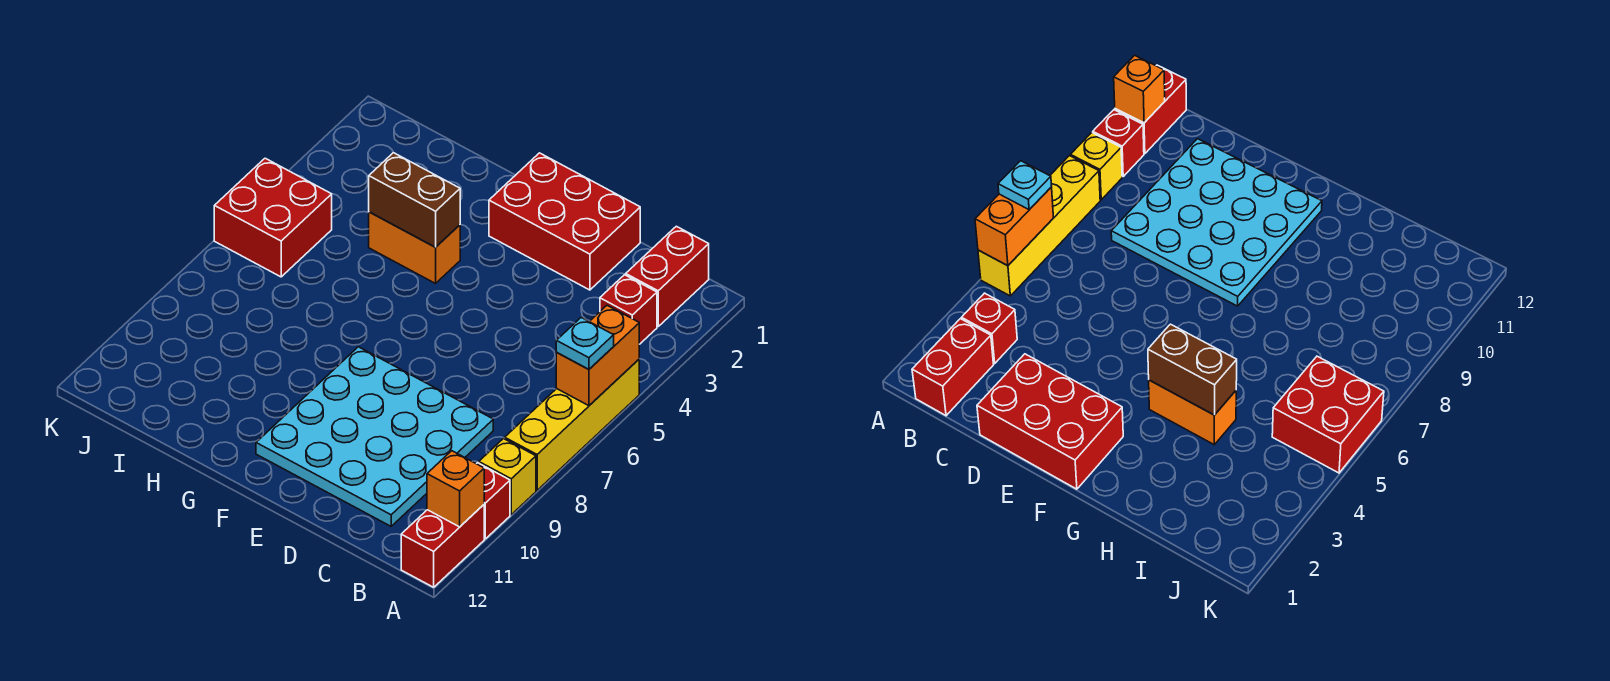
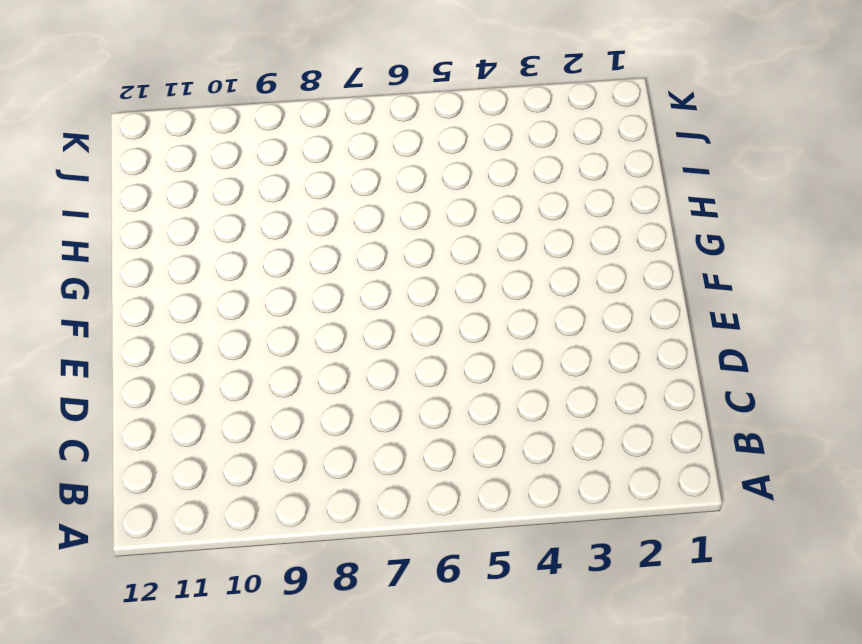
none -> yellow brick A5:A8 level 1
none -> yellow brick A9 level 1
none -> red brick A10 level 1

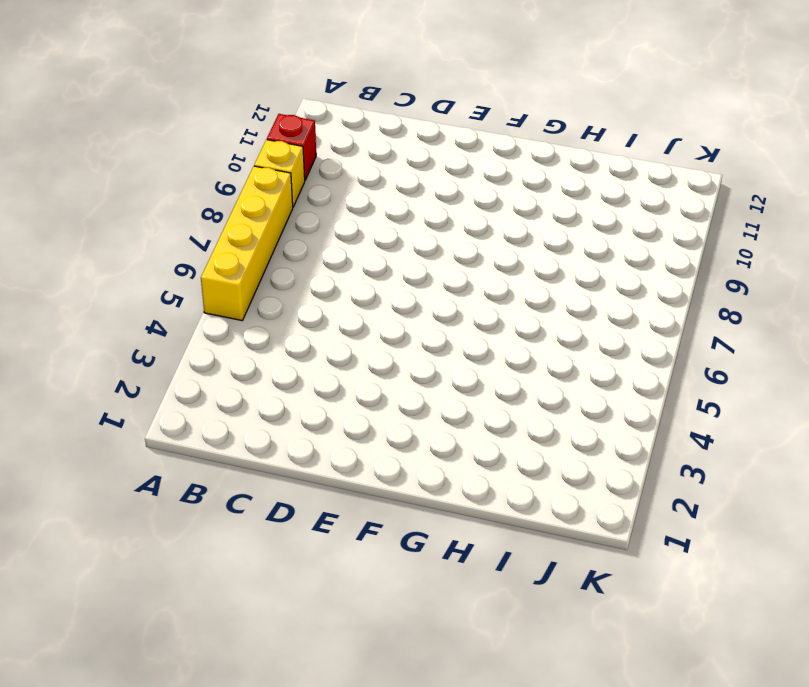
none -> red brick A11:A12 level 1
none -> red brick B1:B2 level 1
none -> red brick B3 level 1

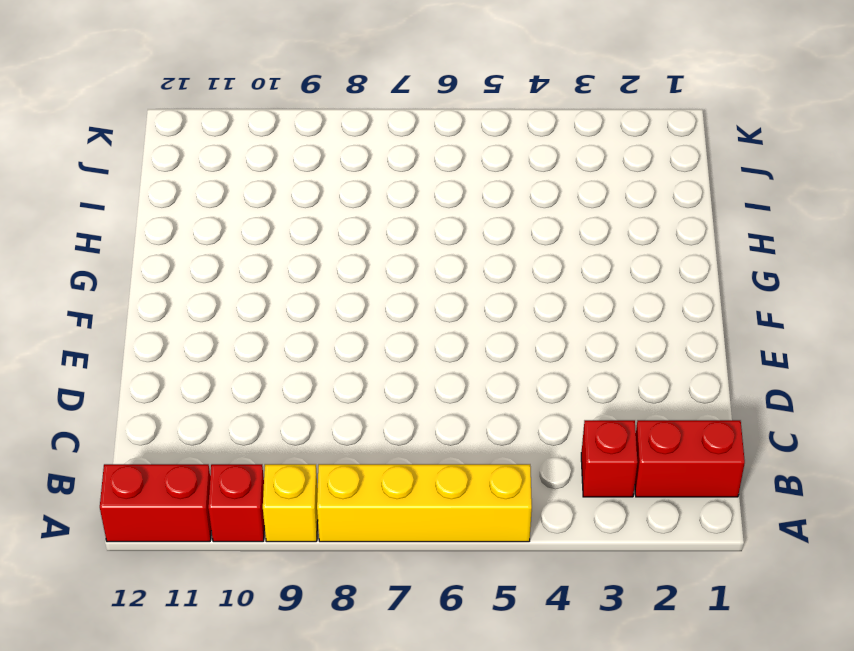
none -> cyan plate C8:F11 level 1
none -> red brick D1:F2 level 1
none -> orange brick G4:H4 level 1

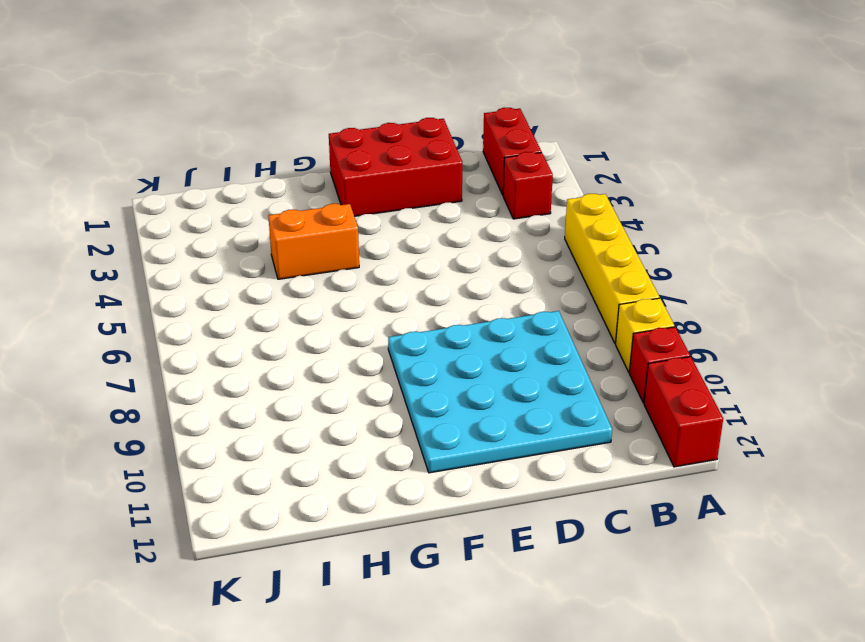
none -> red brick J5:K6 level 1
none -> orange brick A5:A6 level 2
none -> orange brick A11 level 2

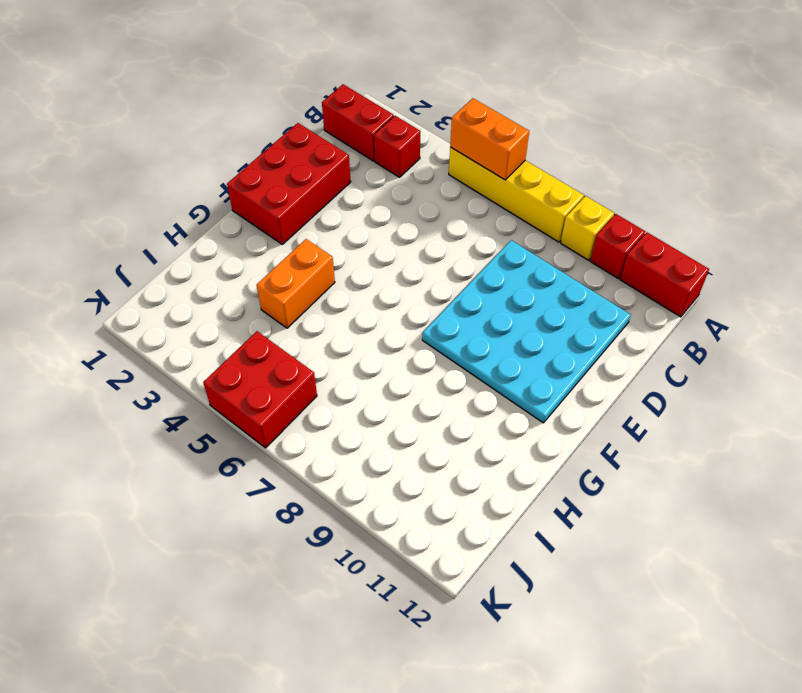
none -> orange brick A11 level 2
none -> brown brick G4:H4 level 2
none -> cyan plate A6 level 3

